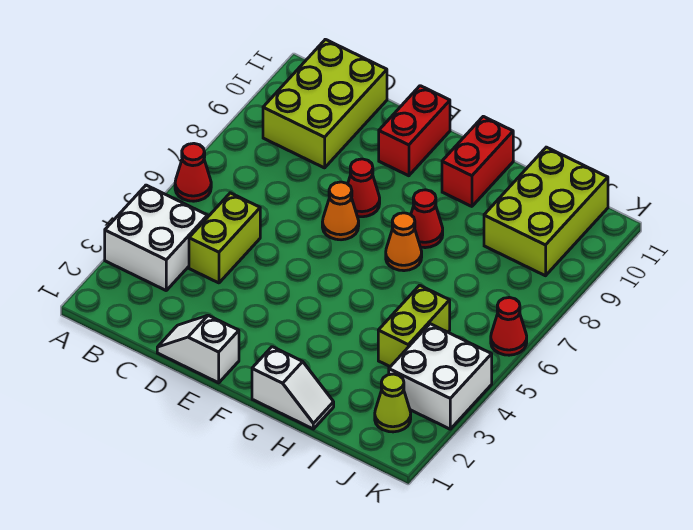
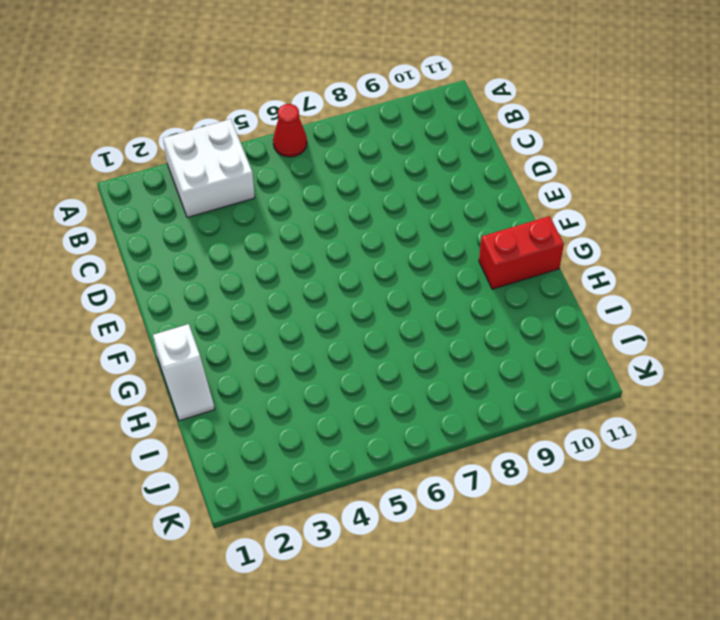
none -> lime brick B9:C11 level 1
none -> lime brick C4:C5 level 1
none -> white slope D1:E1 level 1 top E

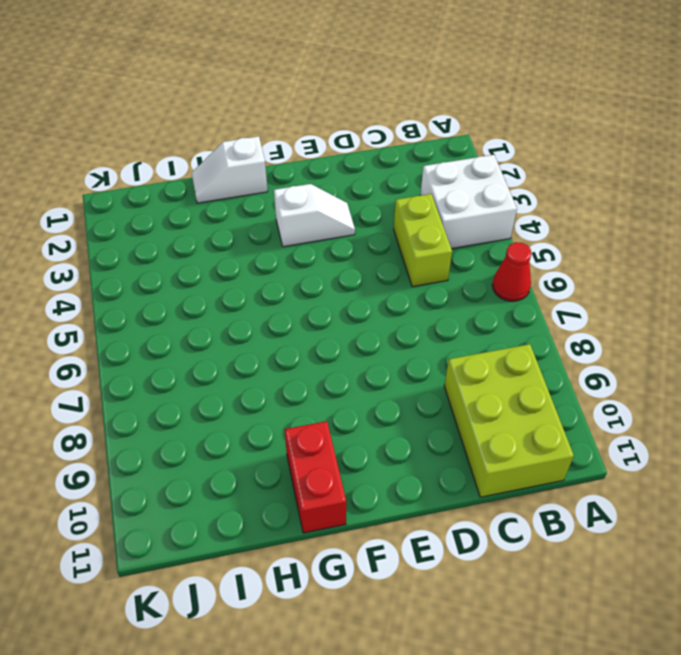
white slope E3:F3 level 1 top F -> white slope D1:E1 level 1 top E
none -> orange cone E7 level 1
none -> red cone E8 level 1
none -> red brick E10:E11 level 1

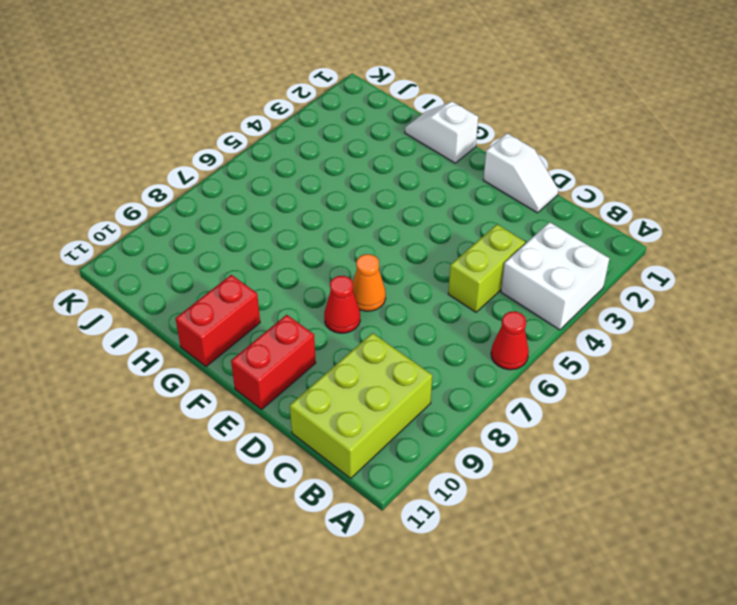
none -> orange cone G7 level 1
none -> red cone G8 level 1
none -> lime brick I4:I5 level 1

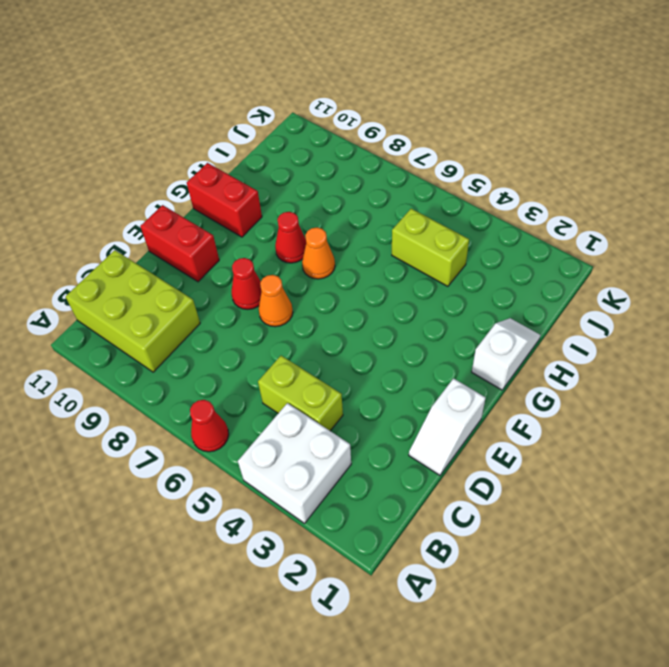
none -> lime brick I9:J11 level 1
none -> lime cone J2 level 1
none -> white brick J3:K4 level 1

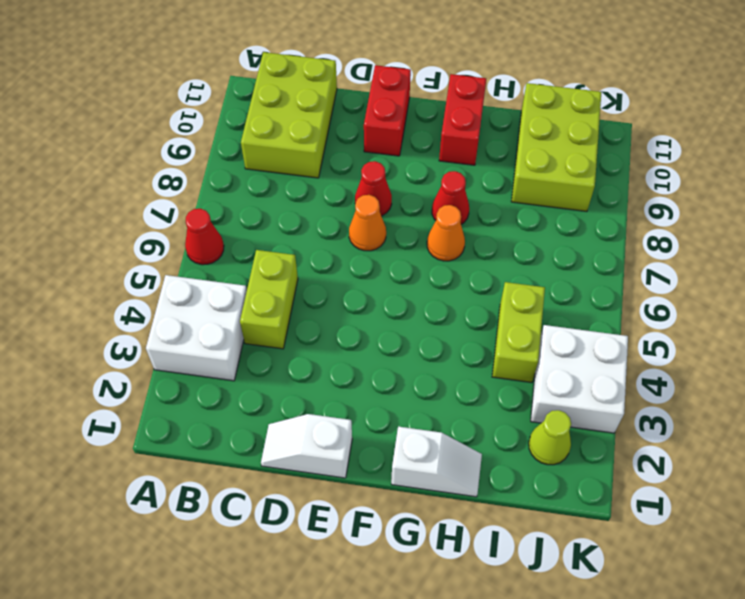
none -> red cone K6 level 1

